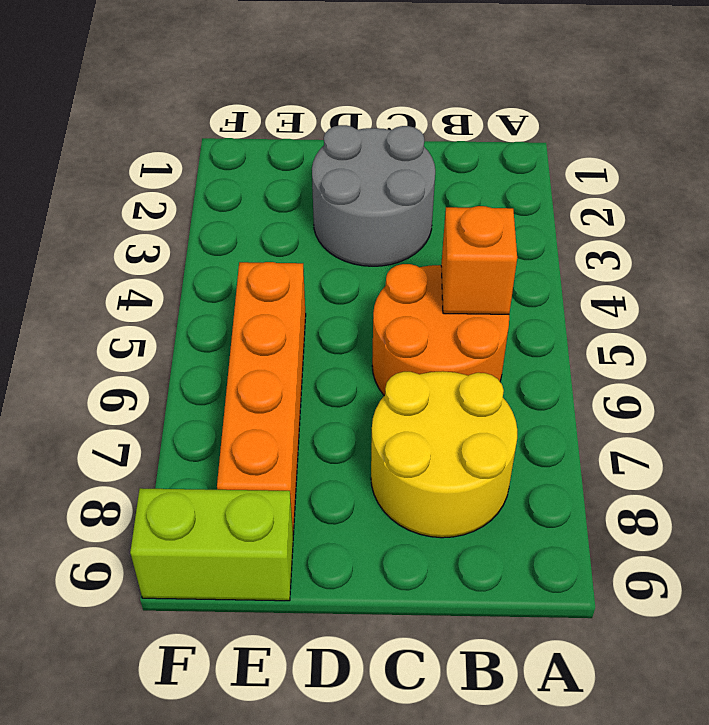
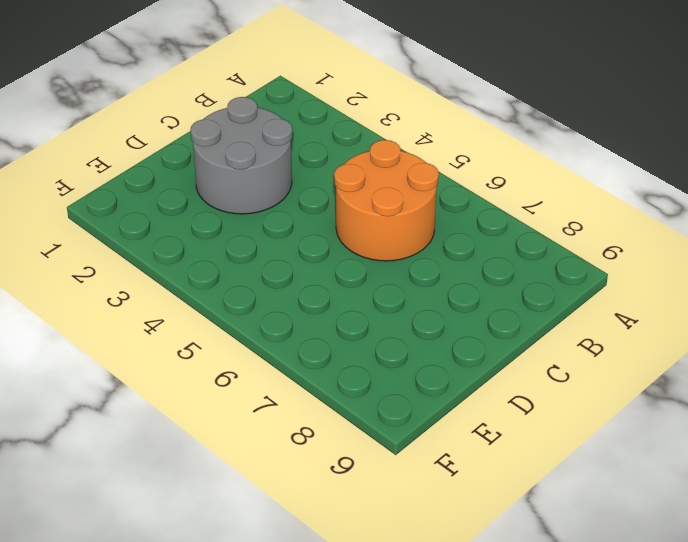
none -> yellow round brick B7:C8 level 1
none -> orange brick E5:E8 level 1

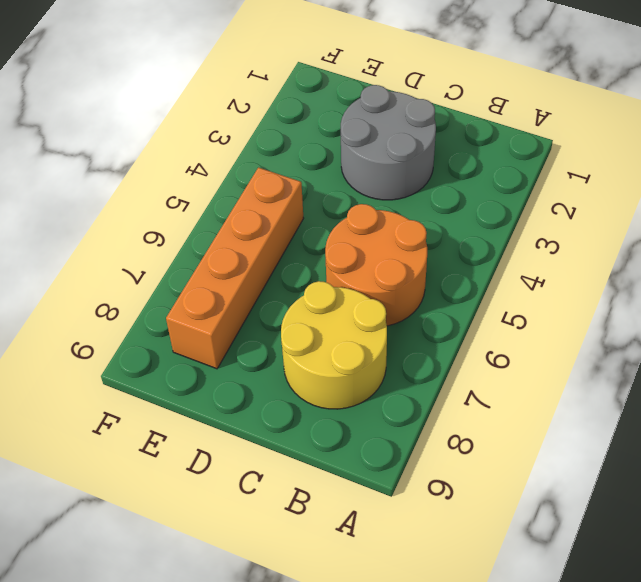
none -> lime brick E9:F9 level 1
none -> orange brick B5 level 2

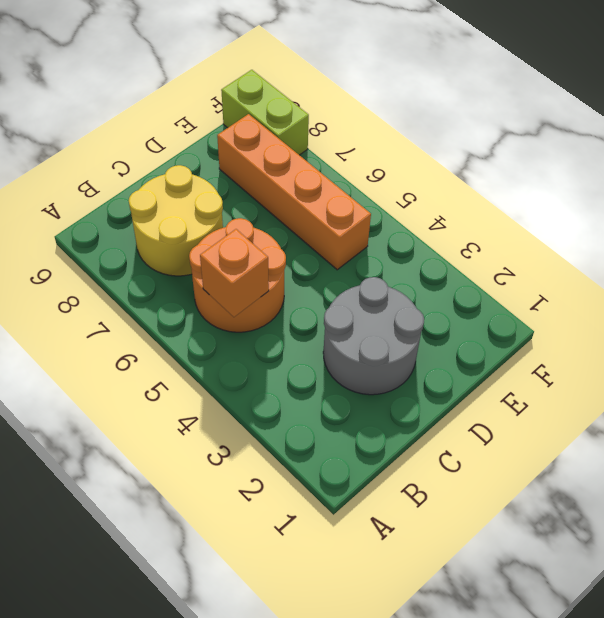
lime brick F8:F9 level 1 -> lime brick E9:F9 level 1

